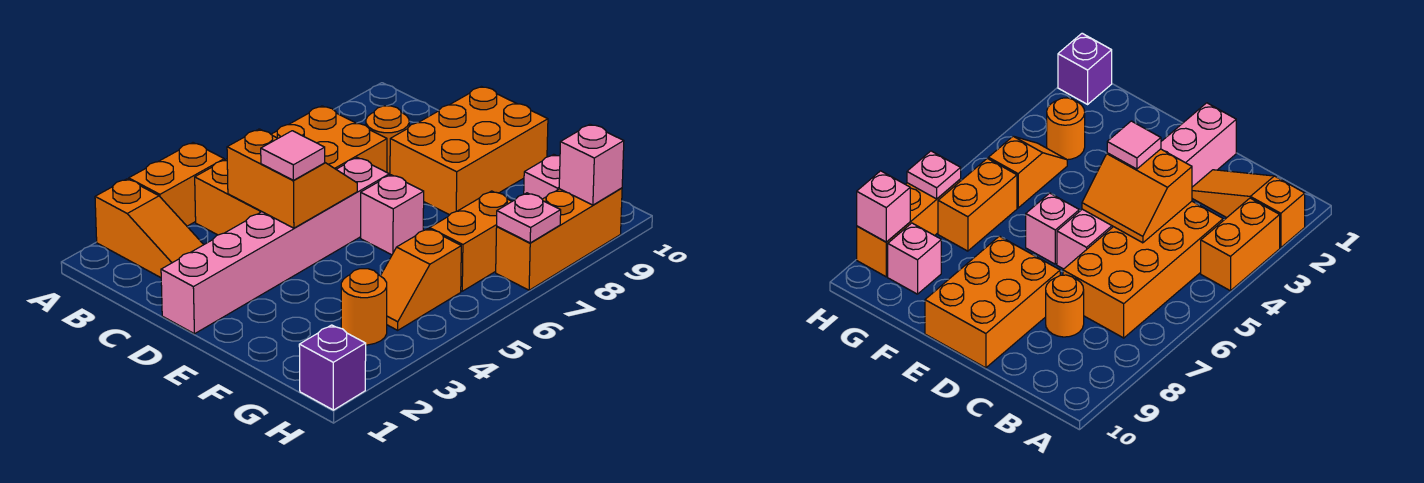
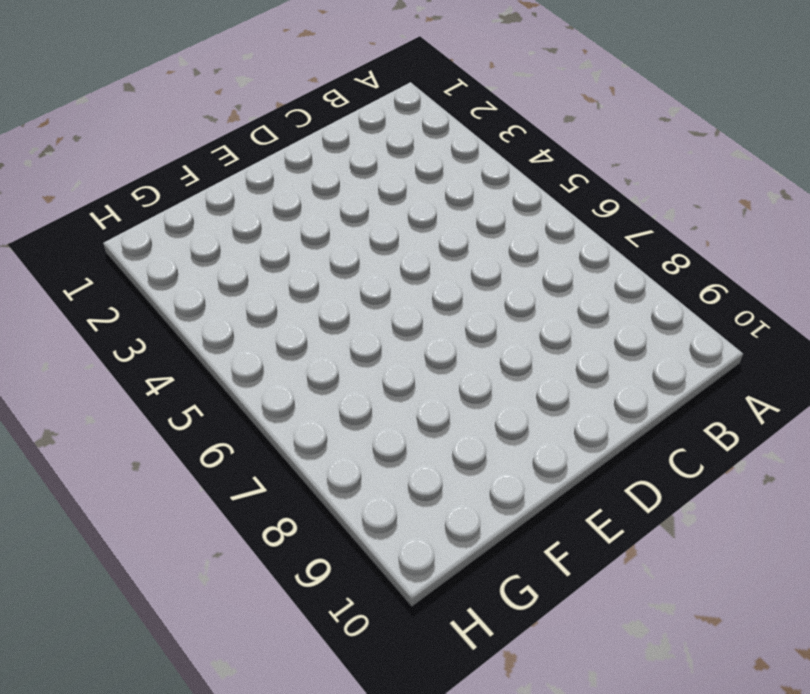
none -> orange slope A2:C2 level 1 top A
none -> orange brick A3:A4 level 1
none -> orange brick B4:C7 level 1

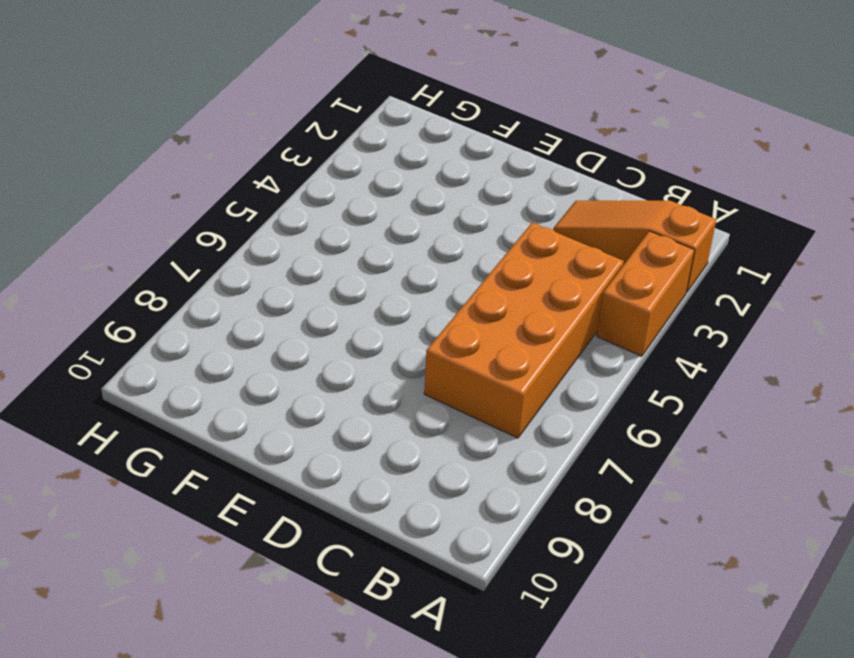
none -> orange round brick C8 level 1
none -> pink brick D1:D6 level 1
none -> orange brick D8:E10 level 1

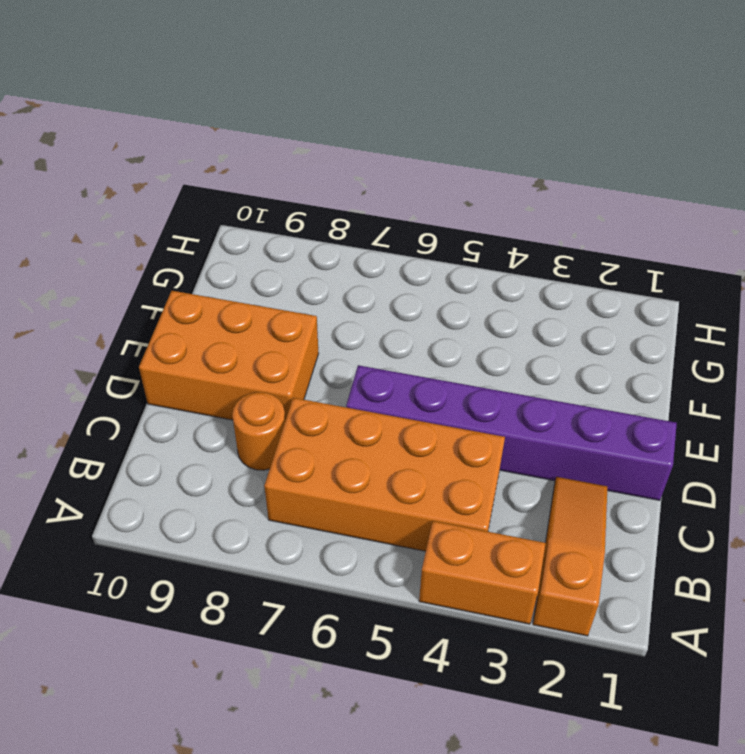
purple brick D1:D6 level 1 -> pink brick D1:D6 level 1
none -> pink brick E6 level 1
none -> orange round brick G3 level 1
none -> orange slope G4:G5 level 1 top 5

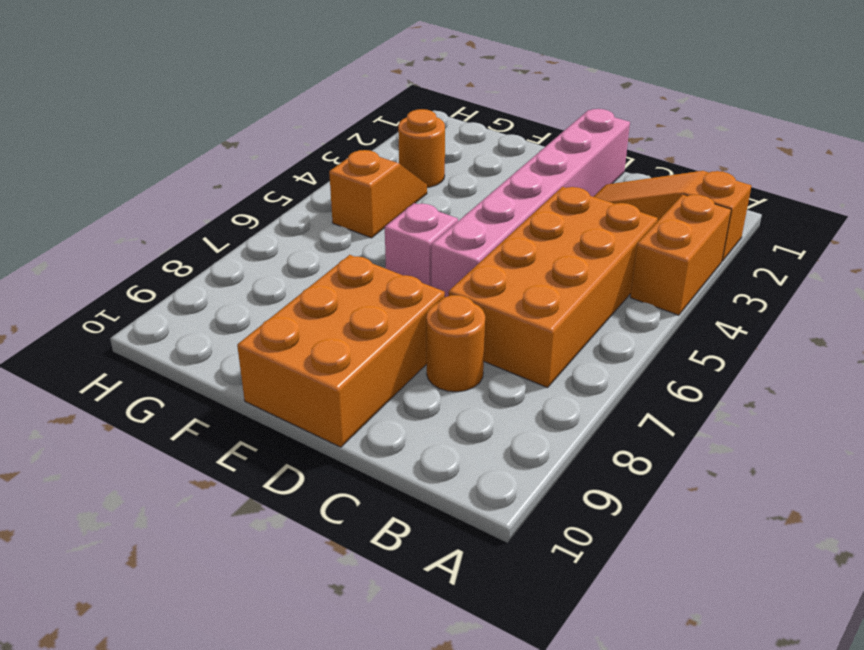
none -> orange brick G6:G7 level 1
none -> pink brick G9 level 1
none -> purple brick H1 level 1

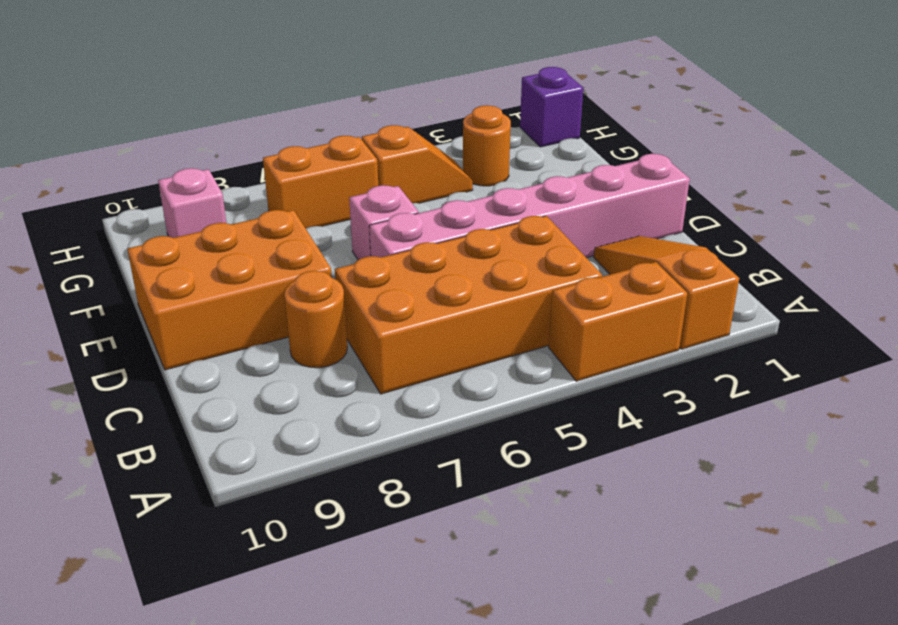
none -> orange brick H7:H9 level 1
none -> orange slope C4:D5 level 2 top 4
none -> pink plate H7 level 2

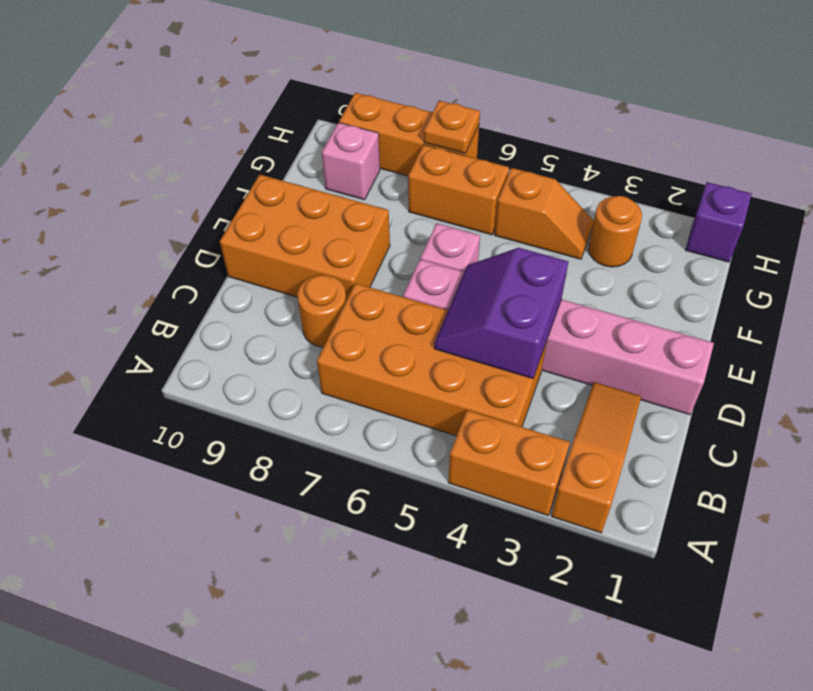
purple slope C4:D5 level 2 top 4 -> orange slope C4:D5 level 2 top 4
orange plate H7 level 2 -> pink plate H7 level 2
none -> pink brick H9 level 2
none -> pink tile D4 level 3

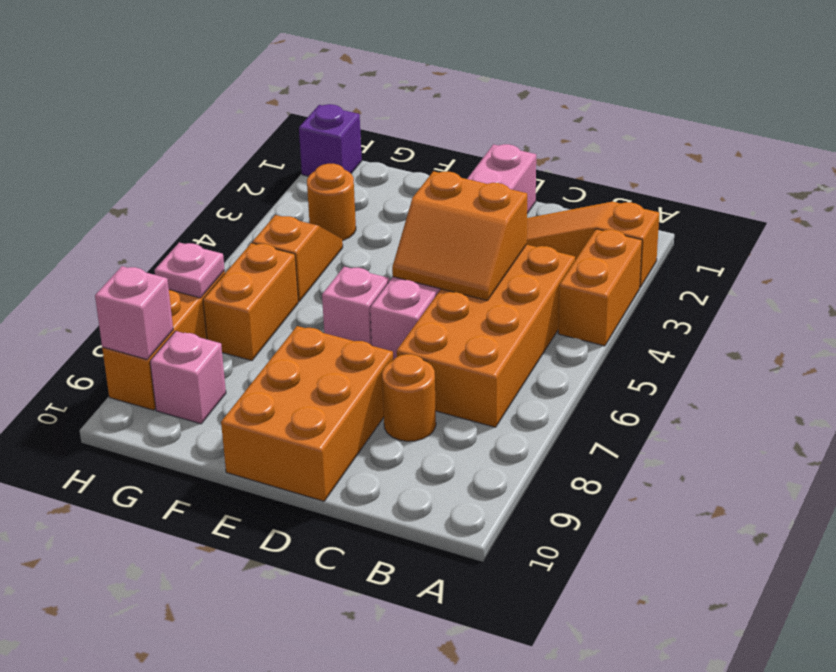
none -> pink tile D4 level 3

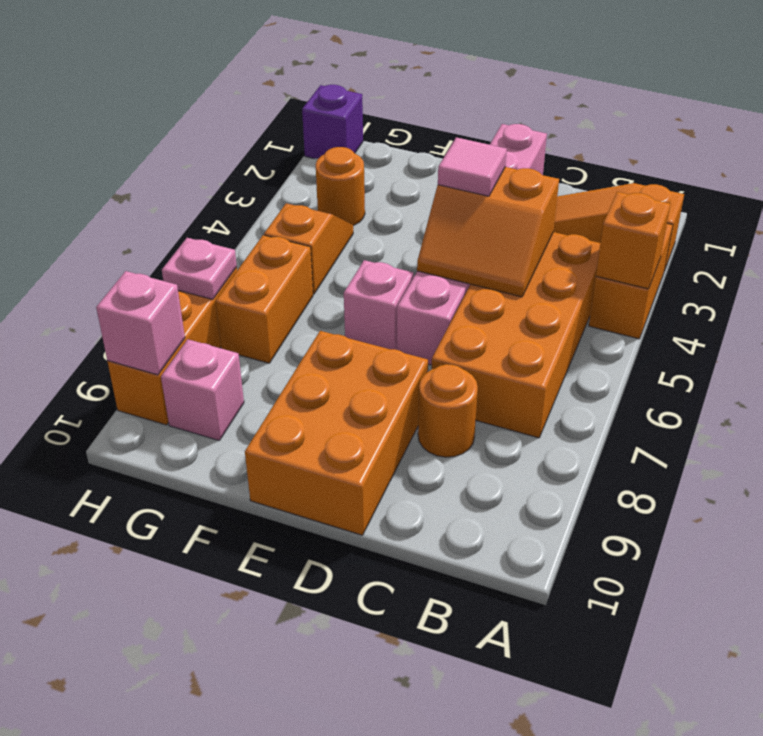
orange brick A4 level 2 -> none

